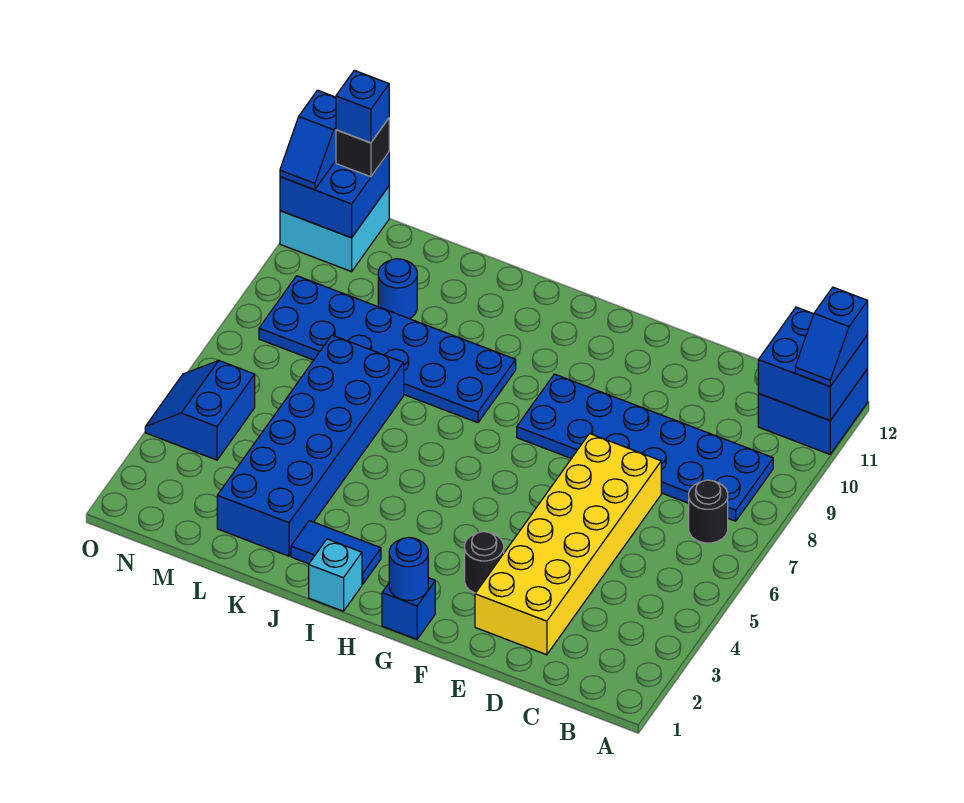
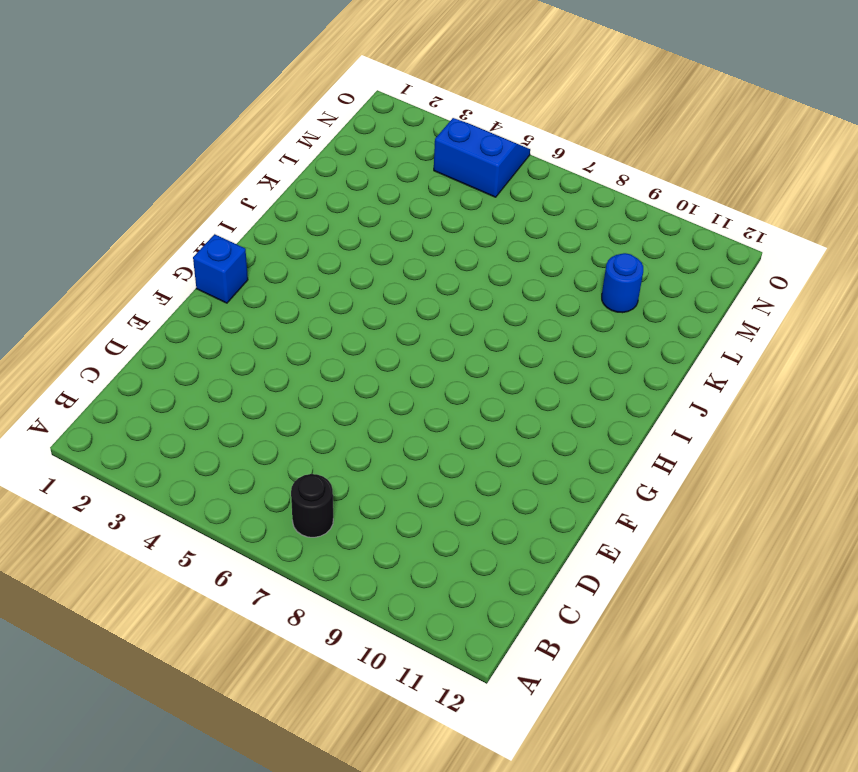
none -> blue brick A11:B12 level 1
none -> blue plate B8:G9 level 1
none -> yellow brick D2:E7 level 1

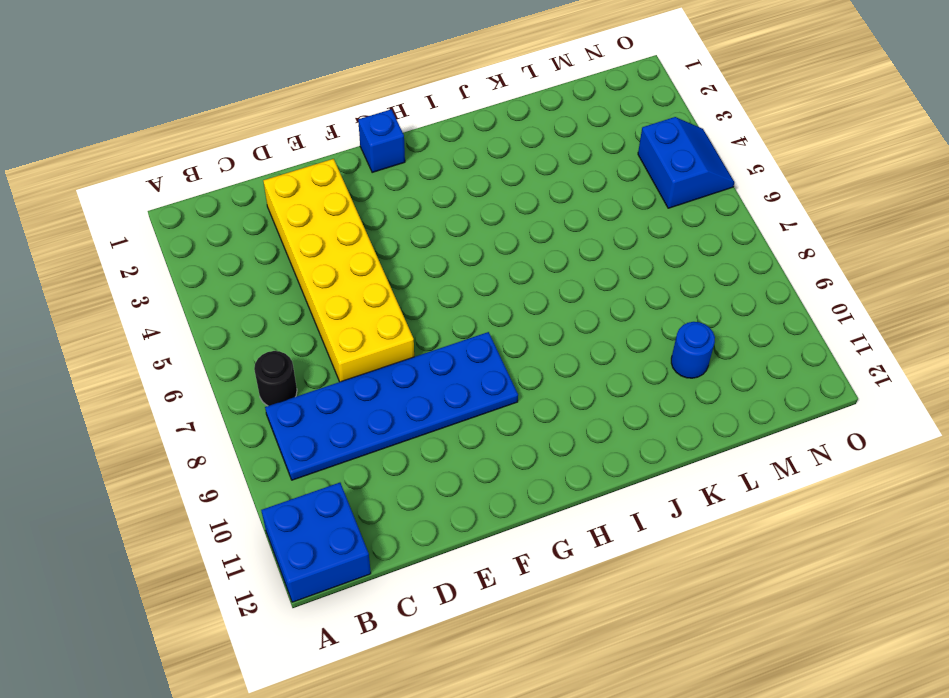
none -> black round brick F3 level 1
none -> cyan brick I1 level 1
none -> blue tile I2:J2 level 1

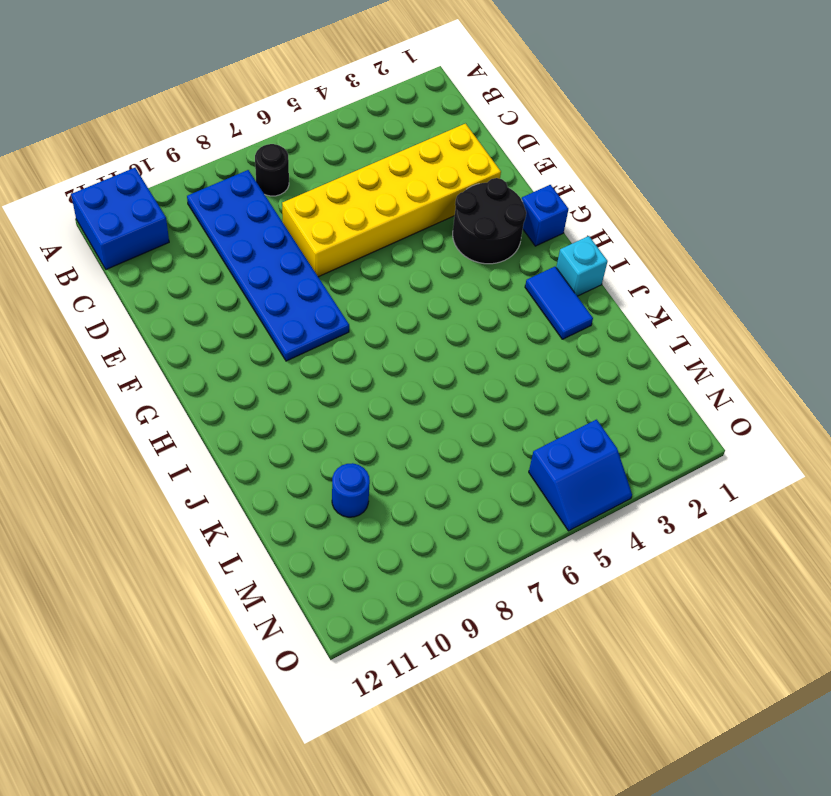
black round brick F2:G3 level 1 -> black round brick F3 level 1
none -> blue plate I8:N9 level 1
none -> blue brick K2:L7 level 1
none -> cyan brick N11:O12 level 1

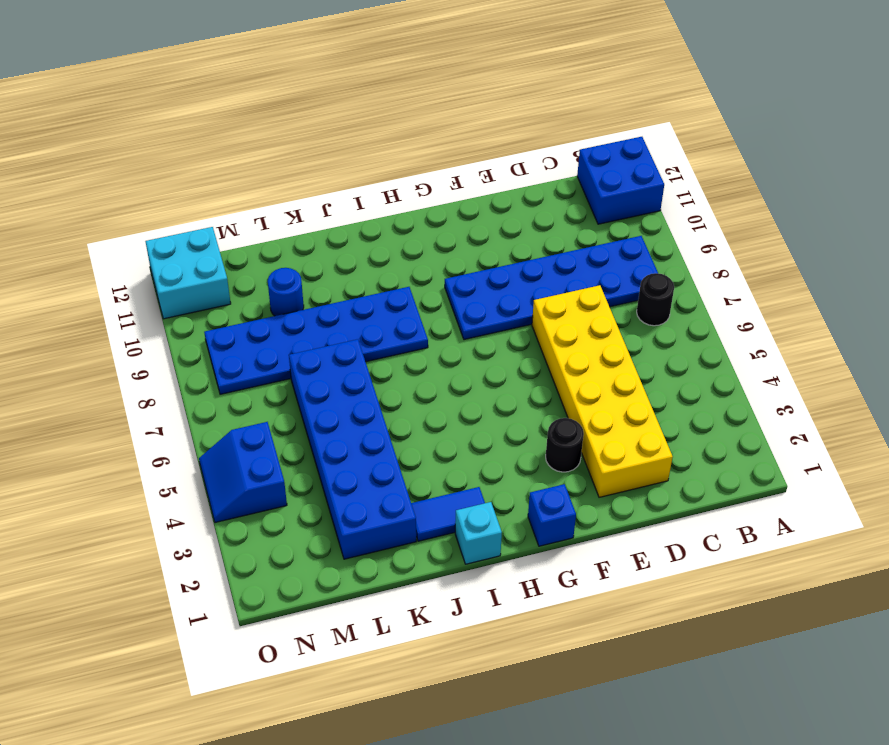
none -> blue brick A11:B12 level 2
none -> blue round brick G1 level 2
none -> blue brick N11:O12 level 2

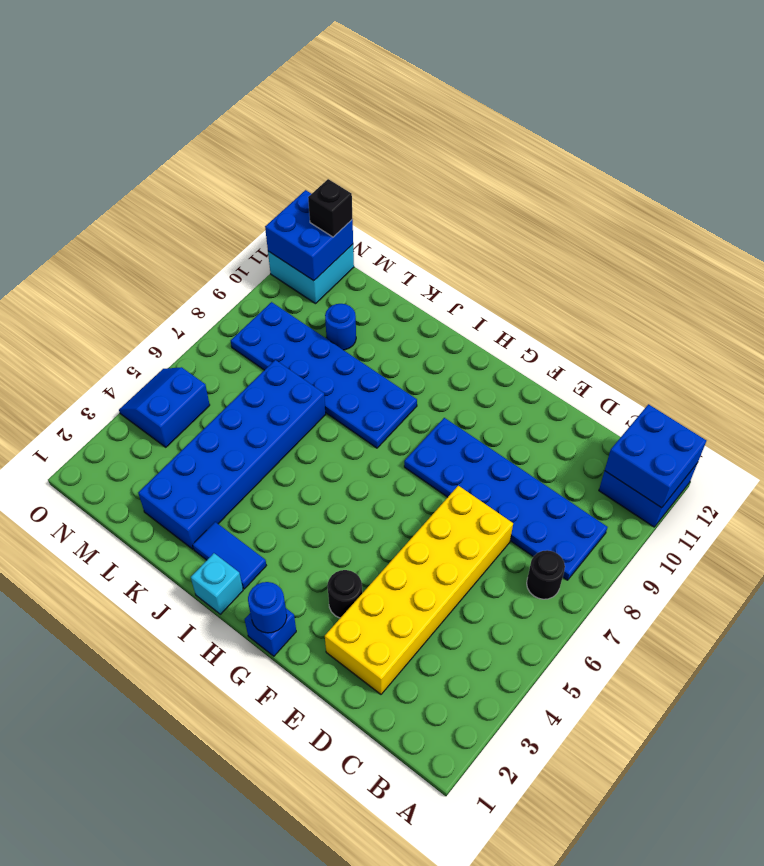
none -> blue slope A11:A12 level 3 top 12
none -> blue slope O11:O12 level 3 top 12
none -> blue brick N12 level 4

